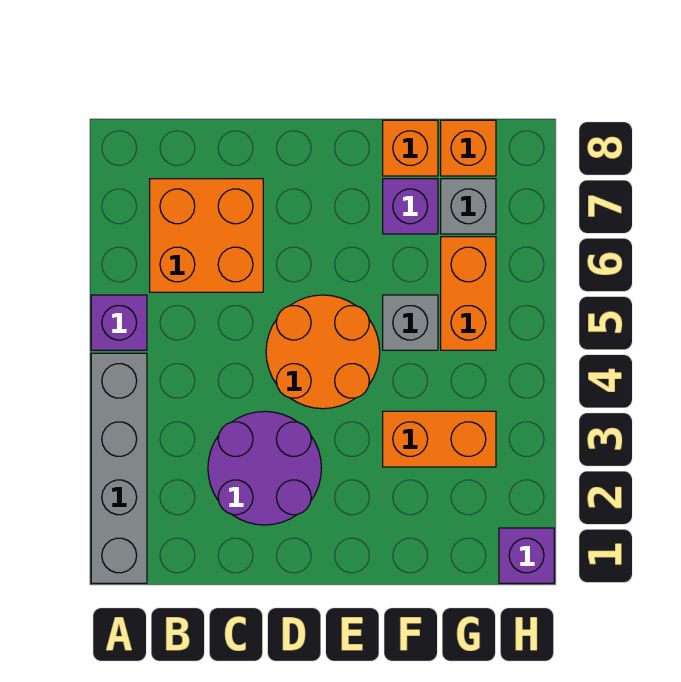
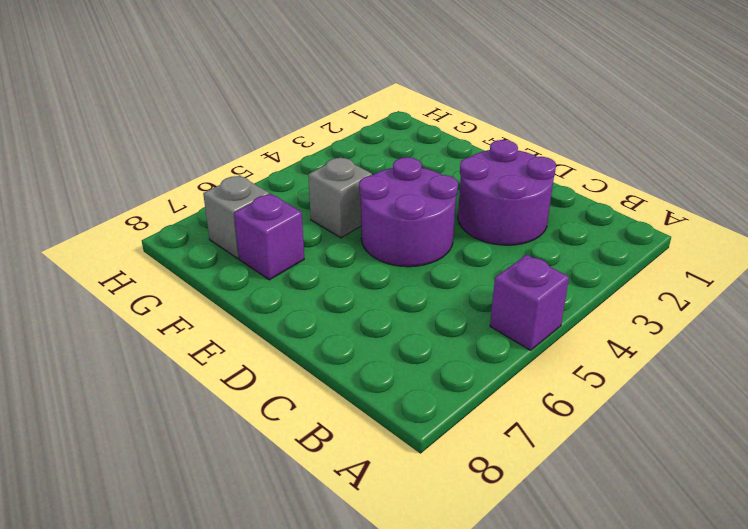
purple round brick D4:E5 level 1 -> orange round brick D4:E5 level 1
none -> grey brick A1:A4 level 1
none -> orange brick B6:C7 level 1
none -> orange brick F3:G3 level 1

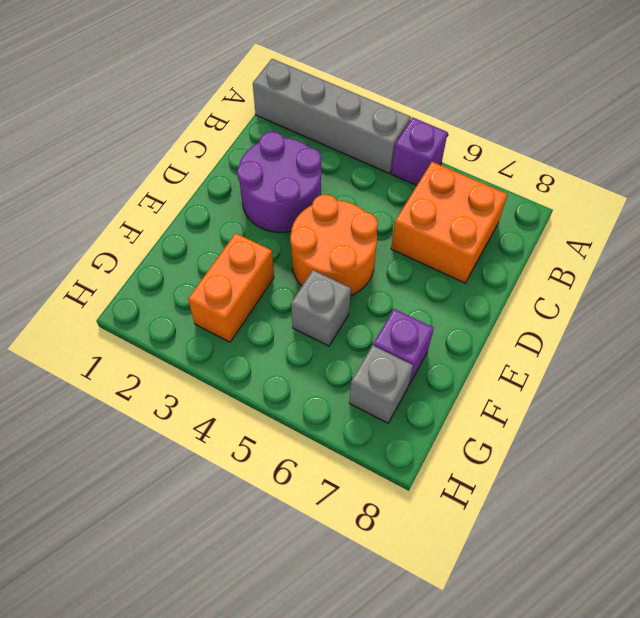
none -> orange brick F8 level 1
none -> orange brick G5:G6 level 1
none -> orange brick G8 level 1

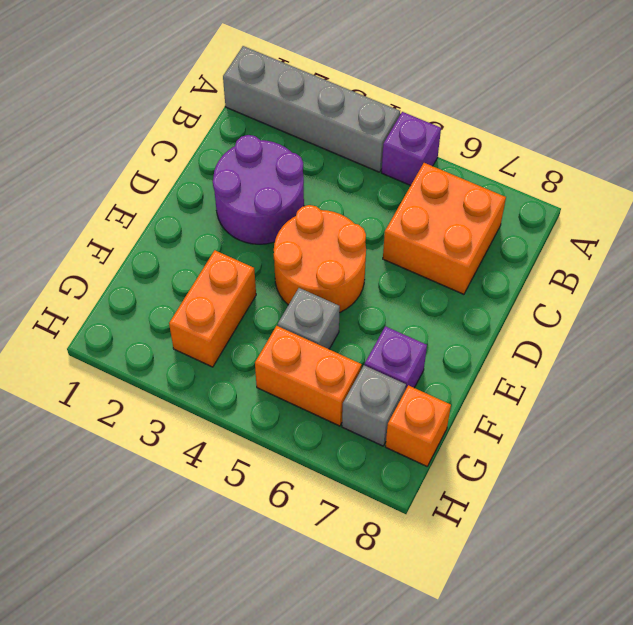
none -> orange brick F8 level 1
none -> purple brick H1 level 1

